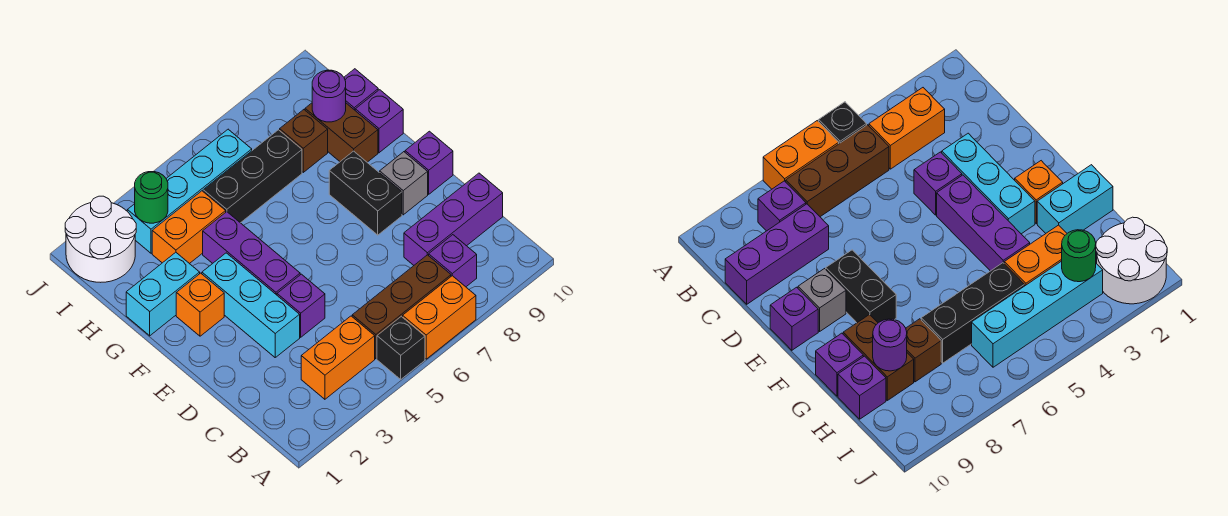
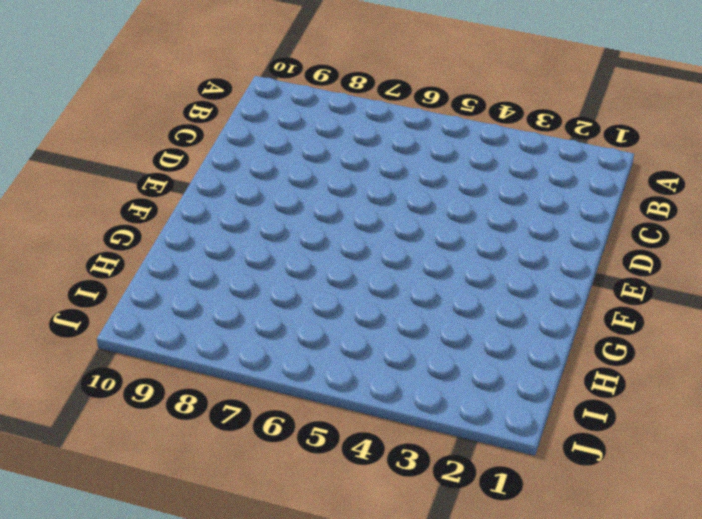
none -> black brick A5 level 1
none -> orange brick A6:A7 level 1
none -> orange brick B3:B4 level 1

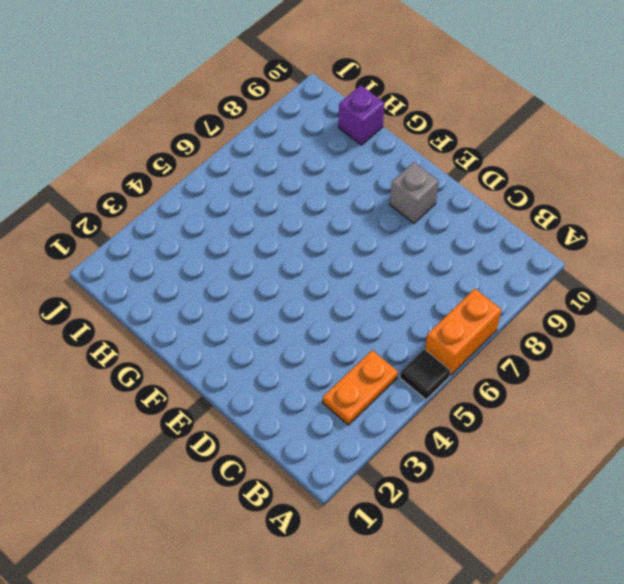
black tile A5 level 1 -> black brick A5 level 1
orange plate B3:B4 level 1 -> orange brick B3:B4 level 1
none -> brown brick B5:B7 level 1
none -> purple brick B8 level 1
none -> purple brick C8:C10 level 1

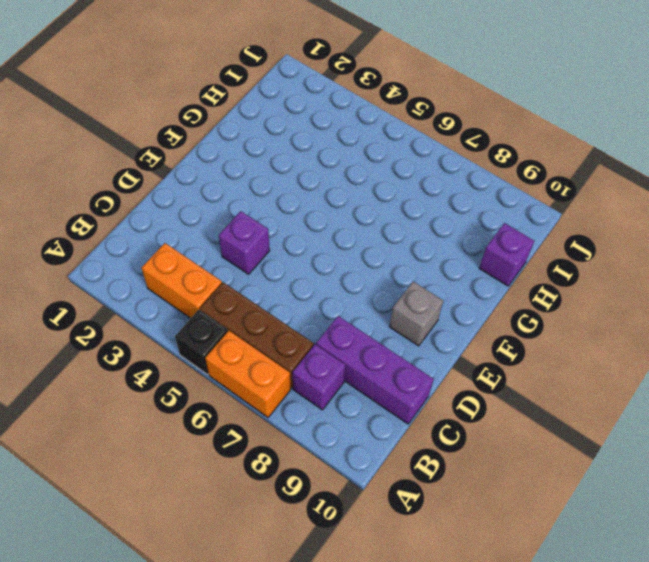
none -> cyan brick D3:F3 level 1
none -> purple brick E4:G4 level 1
none -> black brick E8:F8 level 1

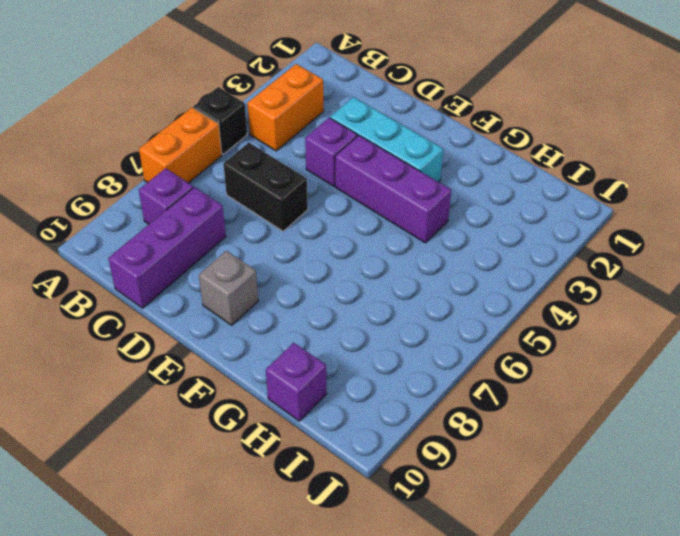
black brick C6:D6 level 1 -> black brick E8:F8 level 1
none -> brown brick B5:B7 level 1
none -> purple brick E10 level 1
none -> orange brick F2 level 1

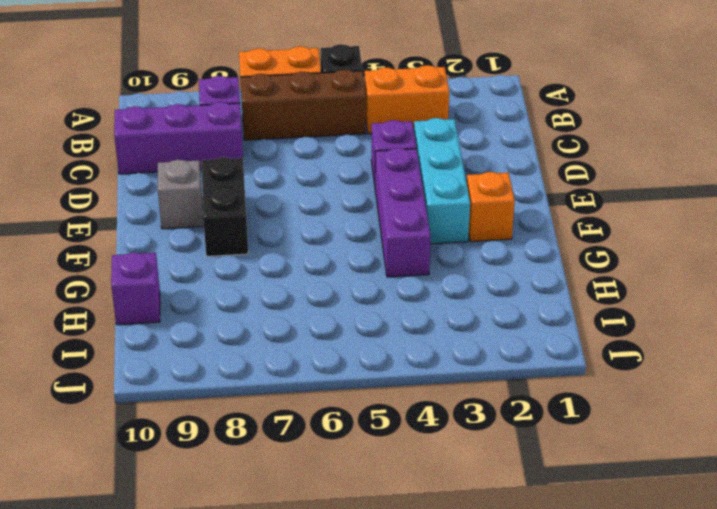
none -> purple brick E10 level 1
none -> cyan brick G1:G2 level 1
none -> brown brick G9:H9 level 1

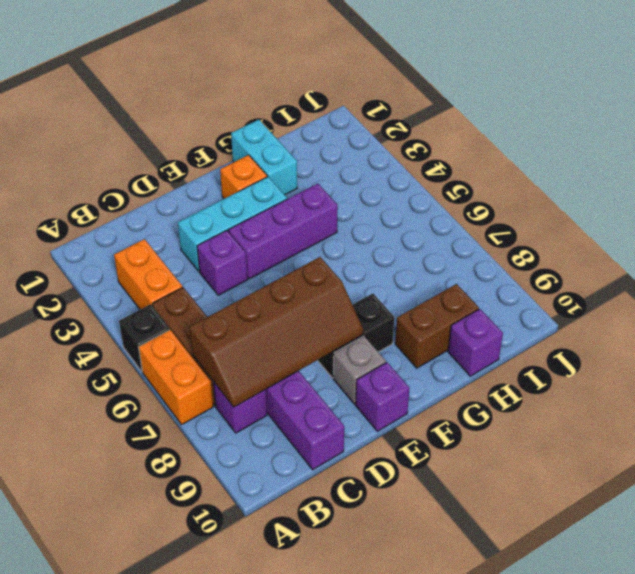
brown slope B7:E8 level 2 top 7 -> none
none -> purple brick G10 level 1
none -> orange brick H3:H4 level 1
none -> black brick H5:H7 level 1

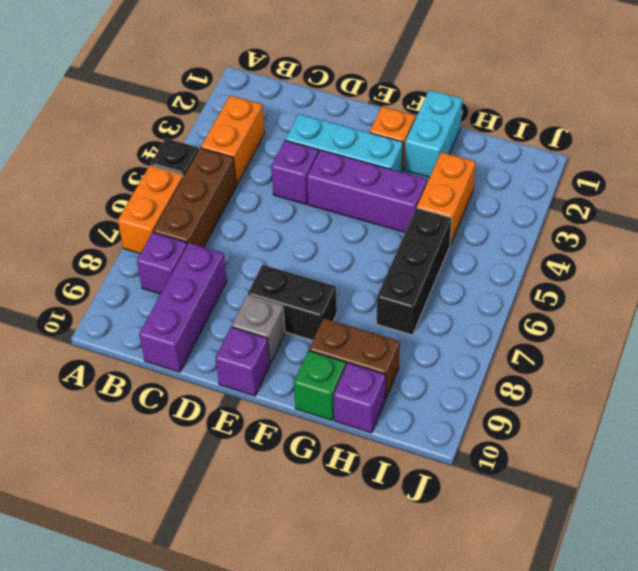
green brick G10 level 1 -> purple brick G10 level 1
none -> brown brick H8 level 1
none -> white round brick I1:J2 level 1
none -> cyan brick I3:I6 level 1

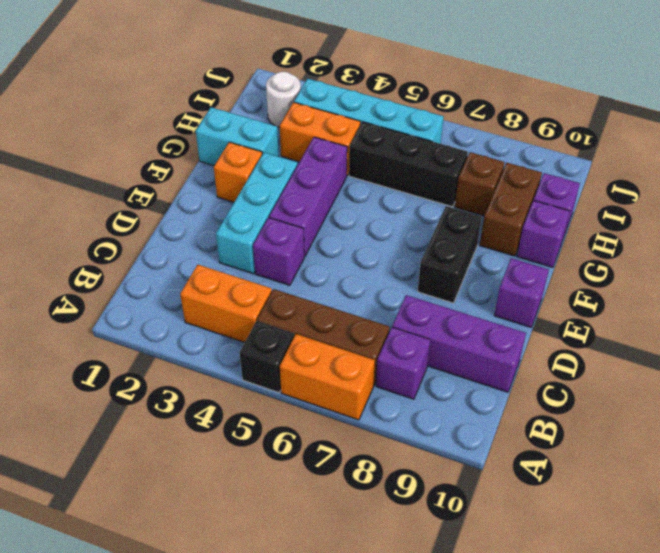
white round brick I2 level 1 -> white round brick I1:J2 level 1
none -> grey brick E9 level 1
none -> purple round brick H9 level 2
none -> green round brick I3 level 2

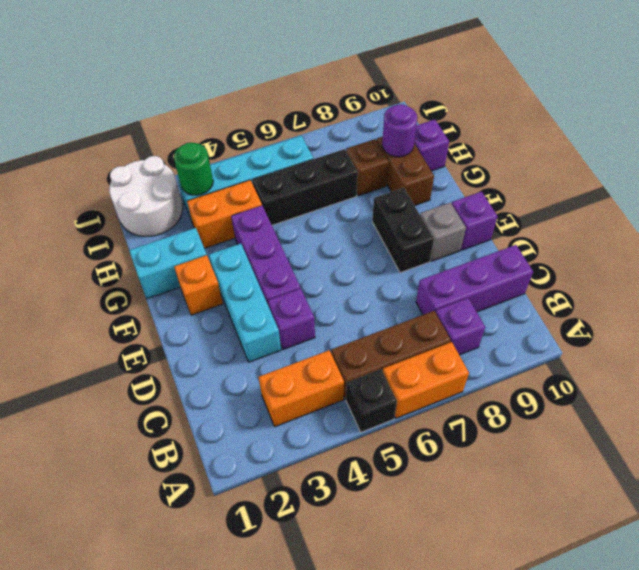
none -> purple brick G10 level 1

